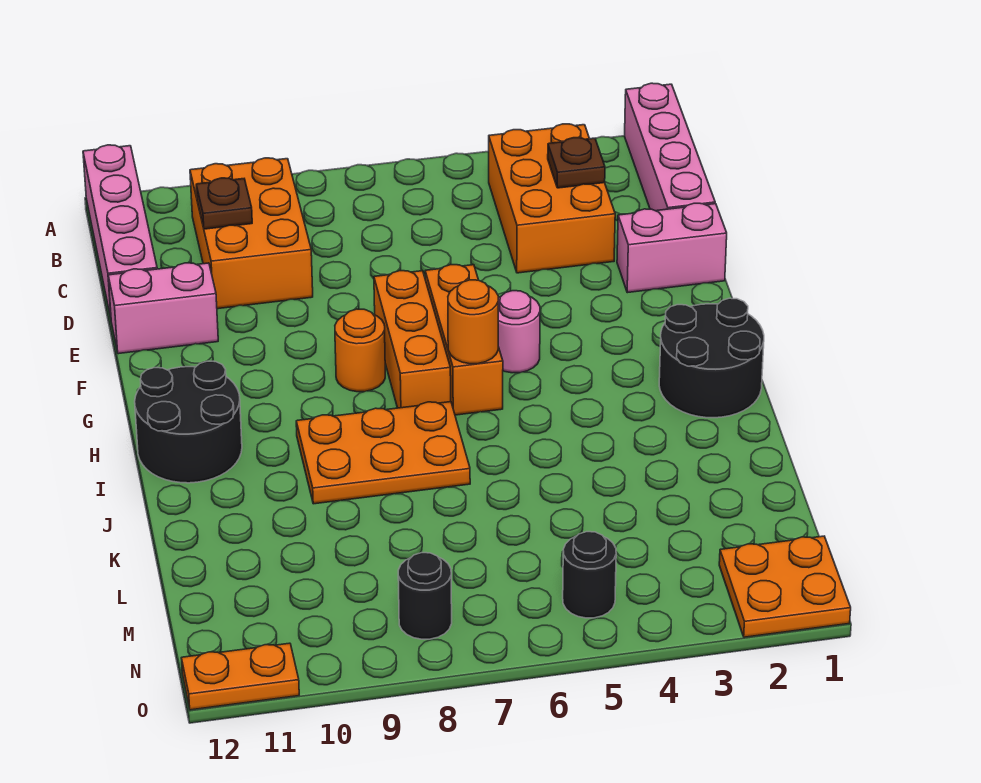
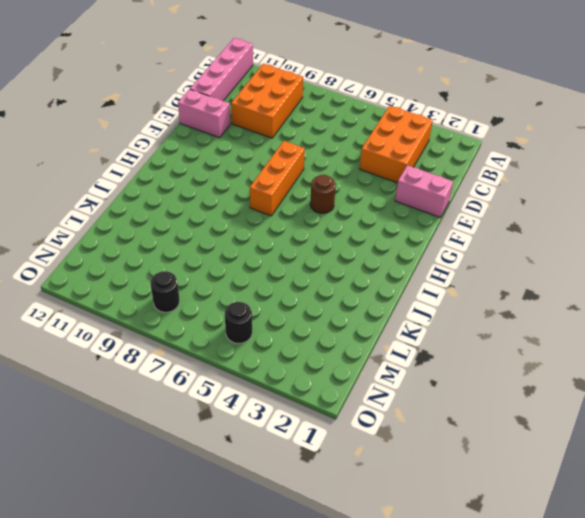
brown round brick G5 level 1 -> pink round brick G5 level 1
none -> pink brick A1:D1 level 1
none -> orange brick F6:H6 level 1
none -> orange round brick G8 level 1

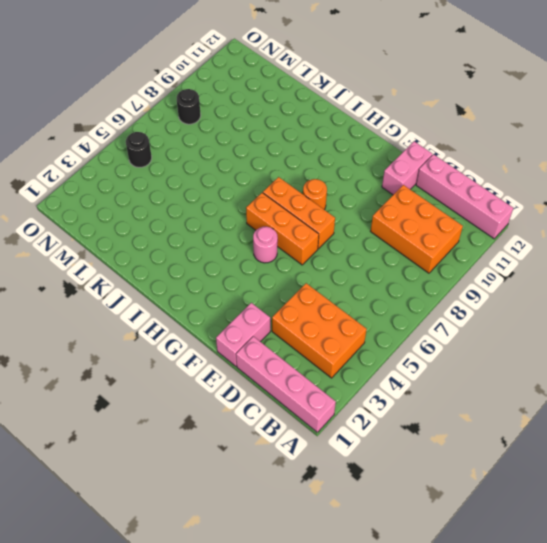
none -> black round brick H1:I2 level 1
none -> black round brick H11:I12 level 1
none -> orange plate I7:J9 level 1

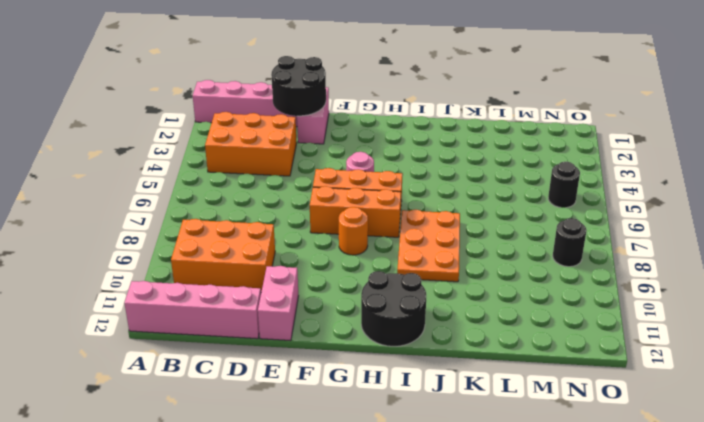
black round brick D1:E2 level 2 -> black round brick H1:I2 level 1
none -> orange plate N1:O2 level 1
none -> orange plate O11:O12 level 1
none -> brown plate C3 level 2

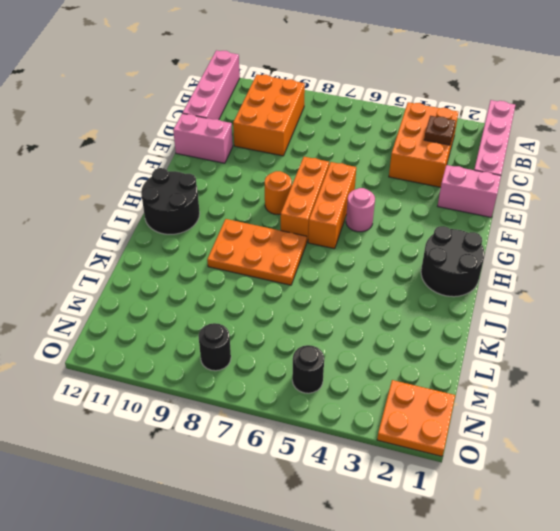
none -> orange plate O11:O12 level 1
none -> brown plate C10 level 2
none -> orange round brick H6 level 2

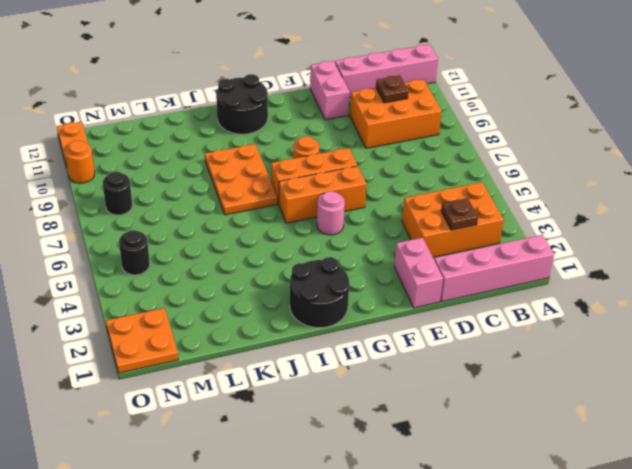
orange round brick O10 level 1 -> orange round brick H6 level 2

